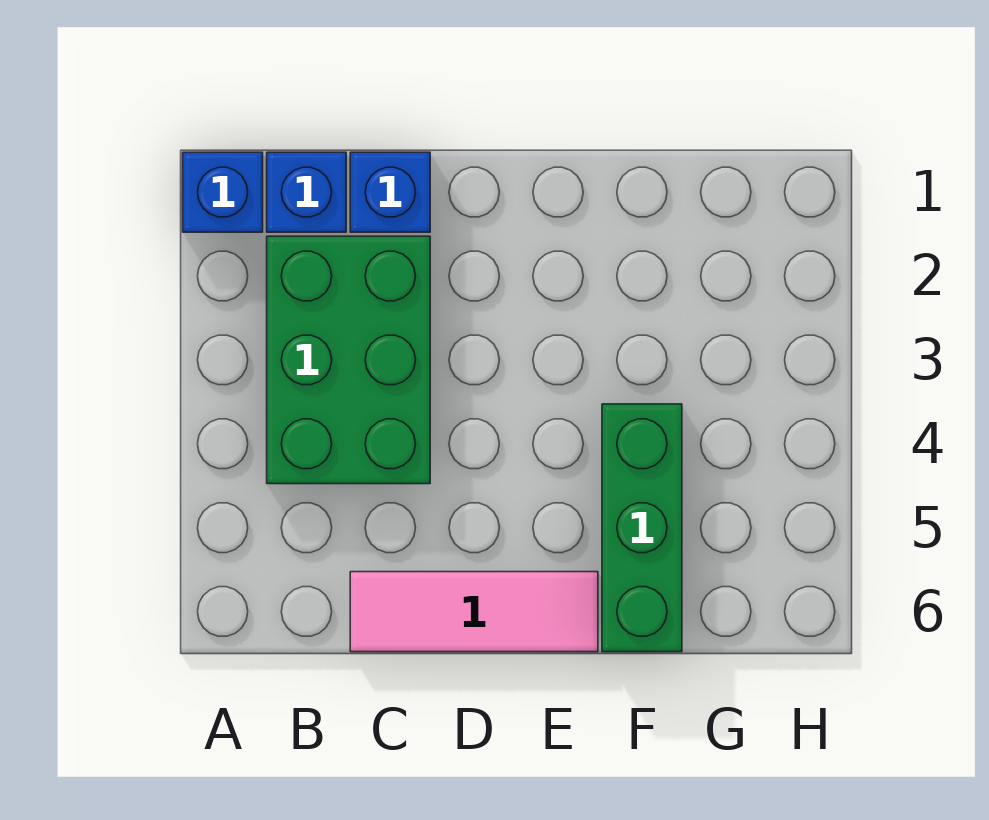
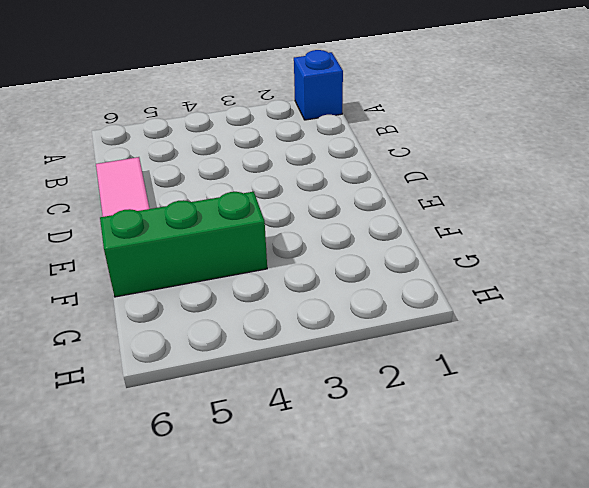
none -> blue brick B1 level 1
none -> green brick B2:C4 level 1

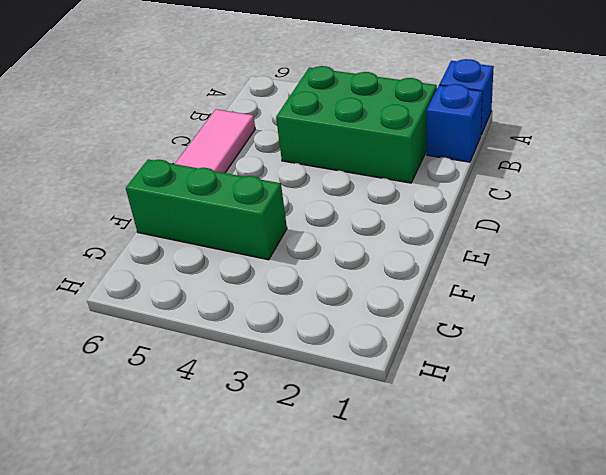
none -> blue brick C1 level 1

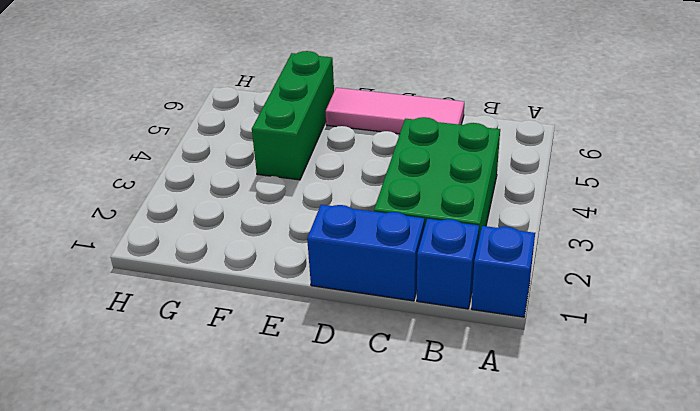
blue brick C1:D1 level 1 -> blue brick C1 level 1

